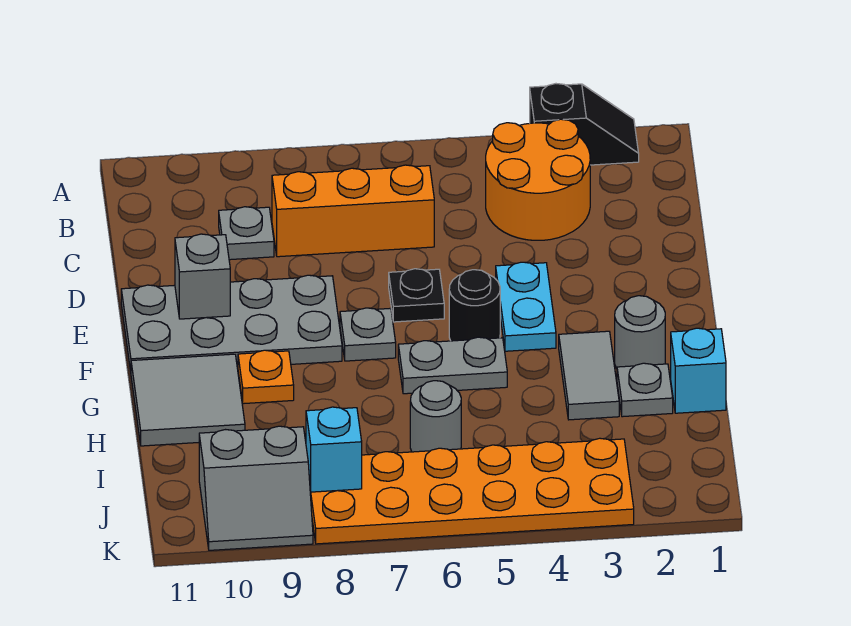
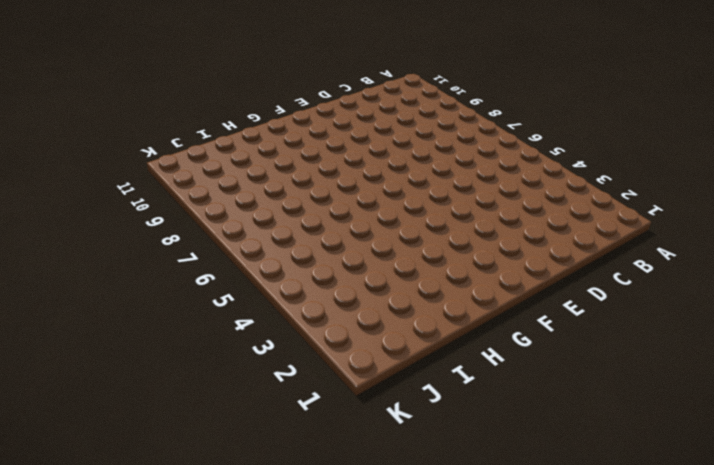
none -> black slope A2:A3 level 1 top 3
none -> orange round brick B3:C4 level 1
none -> orange brick C6:C8 level 1

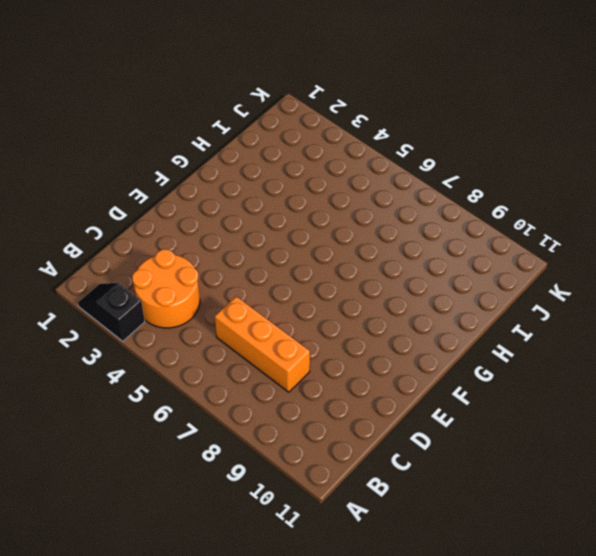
none -> grey plate C9 level 1
none -> cyan plate E4:F4 level 1
none -> black plate E6 level 1

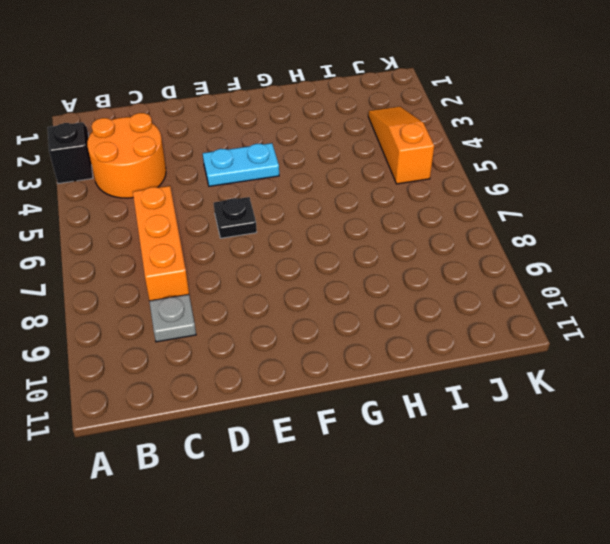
orange slope J3:J5 level 1 top 5 -> orange plate J3:K8 level 1
none -> grey plate E8:F11 level 1
none -> black round brick F5 level 1
none -> grey plate F7 level 1

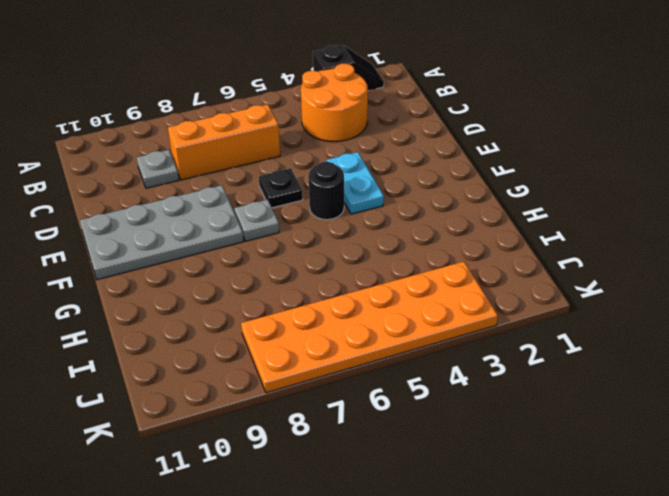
none -> grey round brick G2 level 1
none -> grey tile G3:H3 level 1
none -> grey plate G5:G6 level 1

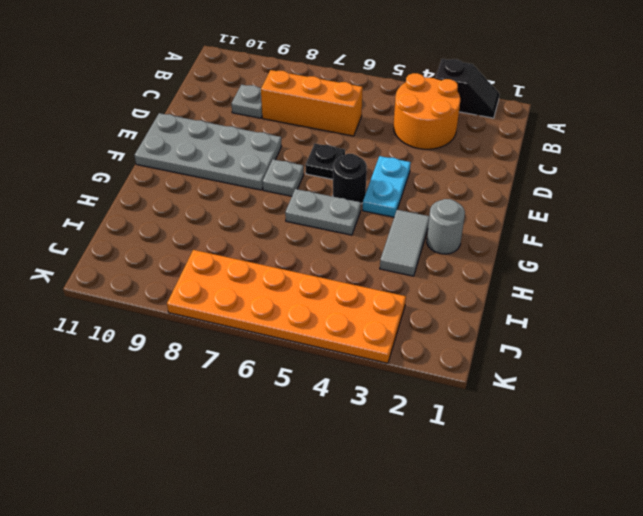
none -> orange plate G9 level 1
none -> grey tile G10:H11 level 1
none -> cyan brick H1 level 1

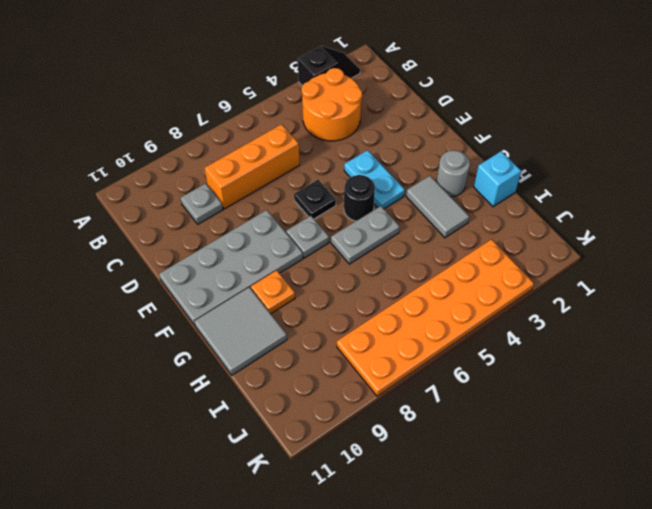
none -> grey plate H2 level 1
none -> grey round brick I6 level 1
none -> grey slope J9:K10 level 1 top J

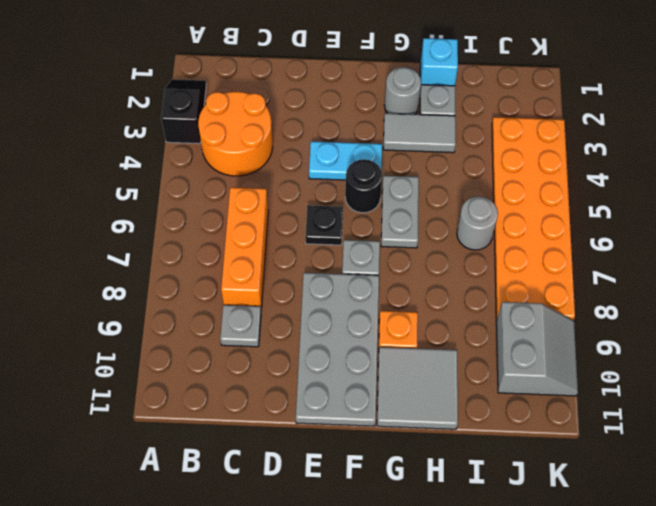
none -> grey brick E10 level 2
none -> cyan brick J8 level 2

